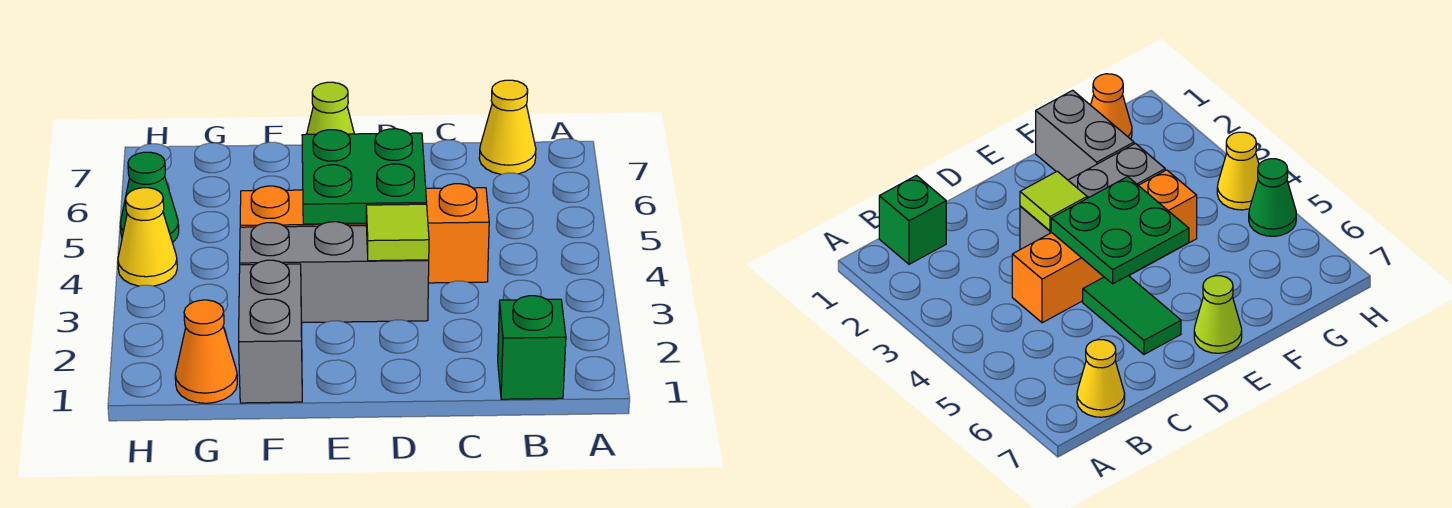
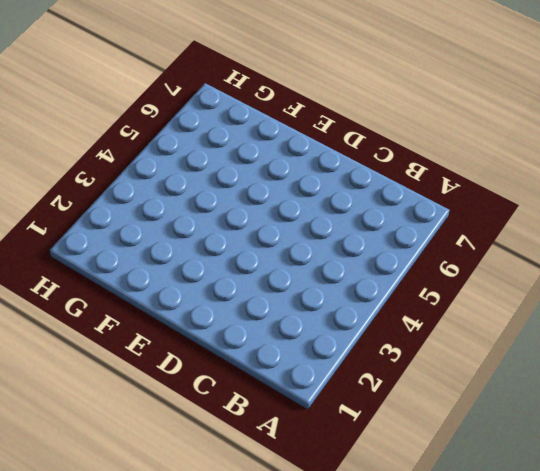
none -> green brick B1 level 1
none -> yellow cone B7 level 1
none -> orange brick C4:F4 level 1

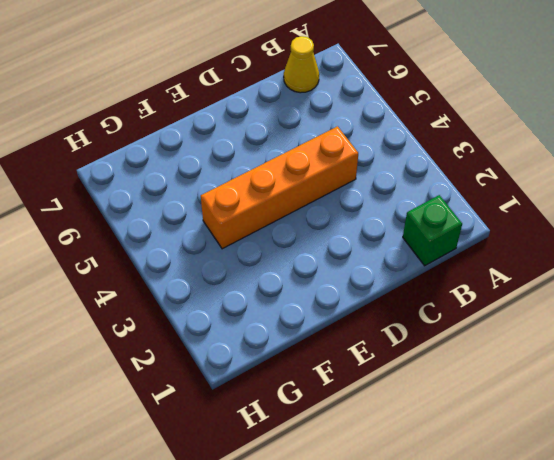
none -> grey brick D3:F3 level 1
none -> green tile D5:D6 level 1
none -> lime cone E7 level 1

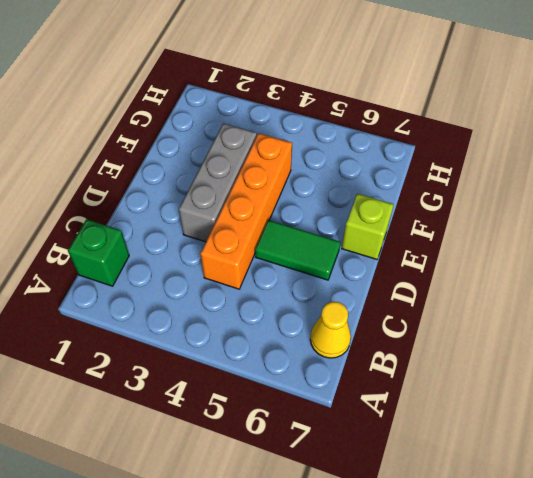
lime brick E7 level 1 -> lime cone E7 level 1
none -> grey brick F1:F2 level 1
none -> orange cone G1 level 1
none -> yellow cone H4 level 1

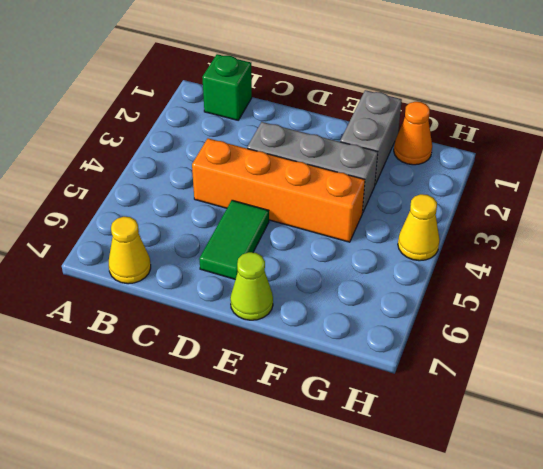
none -> green cone H5 level 1
none -> lime tile D3 level 2
none -> green plate D4:E5 level 2

